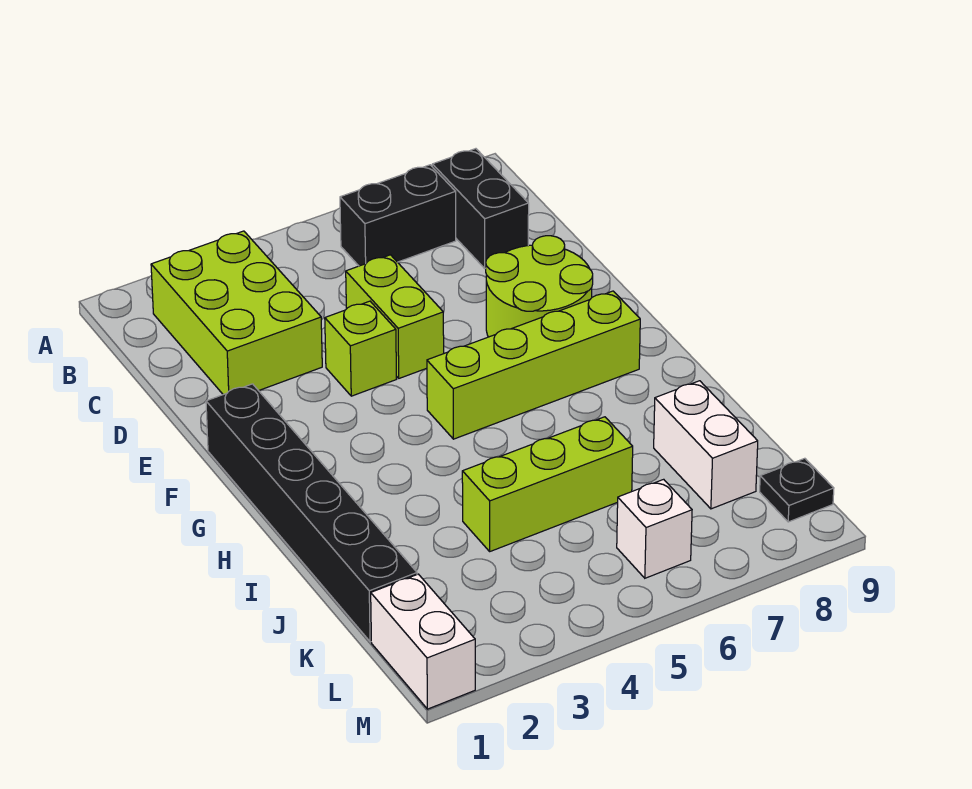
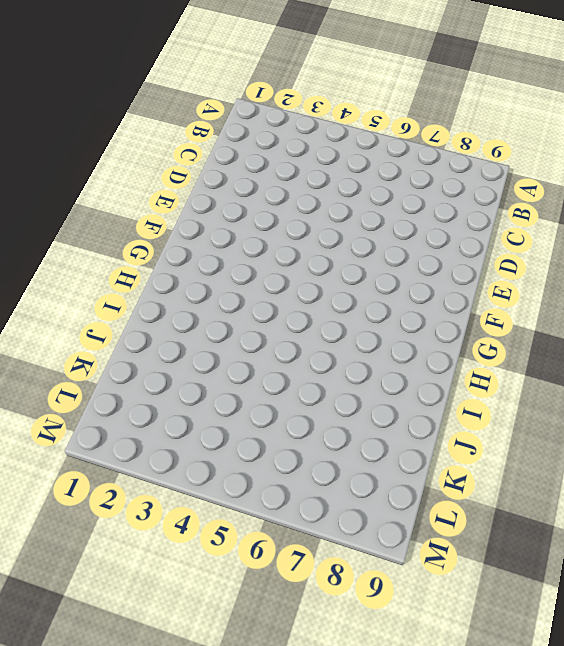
none -> lime brick B2:D3 level 1
none -> black brick B6:B7 level 1
none -> black brick B8:C8 level 1

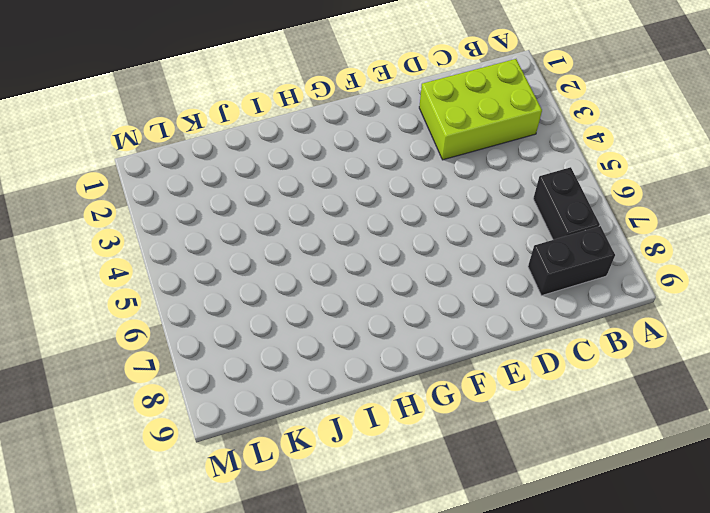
none -> lime brick D5:E5 level 1
none -> lime brick E4 level 1
none -> lime round brick E7:F8 level 1

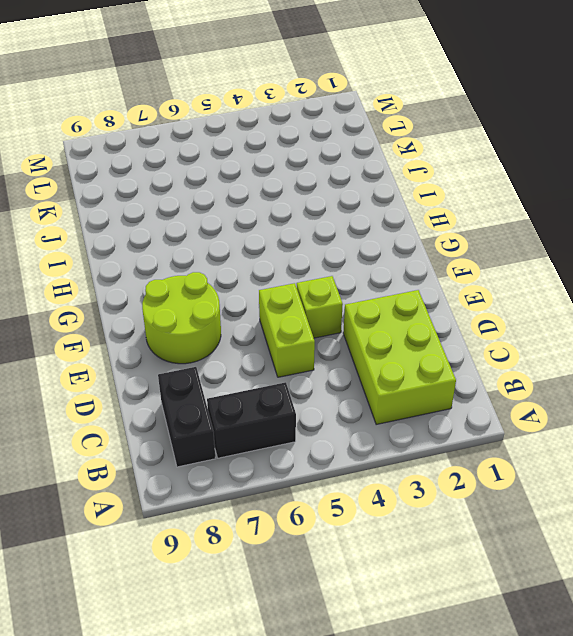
none -> black brick F1:K1 level 1
none -> lime brick G5:G8 level 1
none -> lime brick J4:J6 level 1

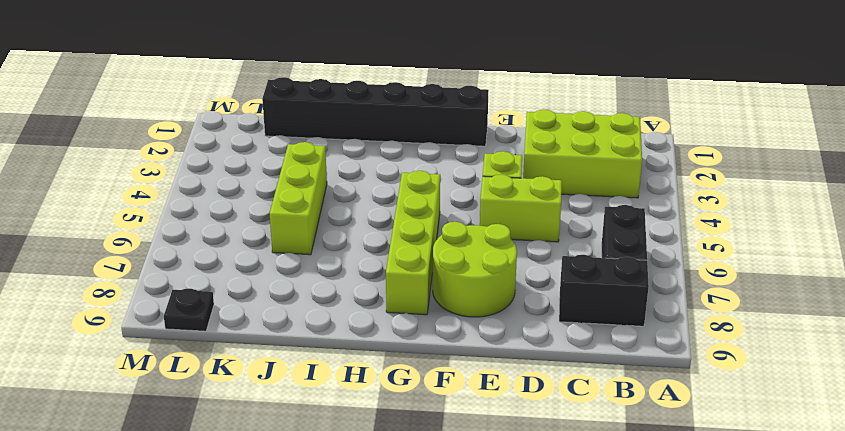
none -> white brick J8:K8 level 1
none -> white brick L1:M1 level 1
none -> white brick L6 level 1

